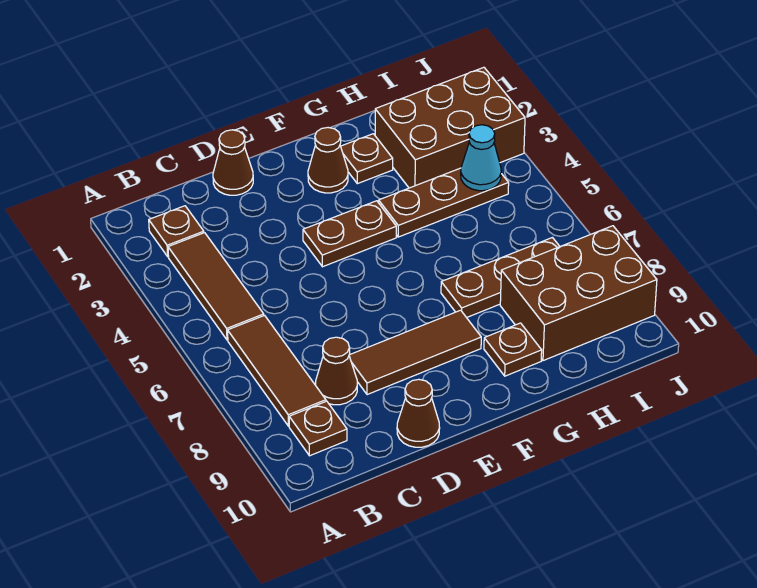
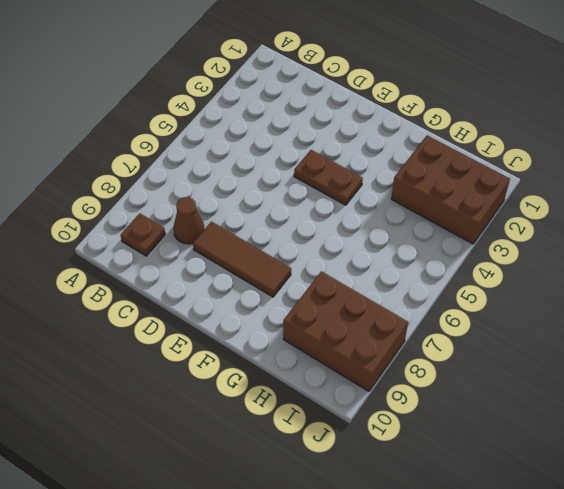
none -> brown plate B2 level 1
none -> brown tile B3:B5 level 1
none -> brown tile B6:B8 level 1

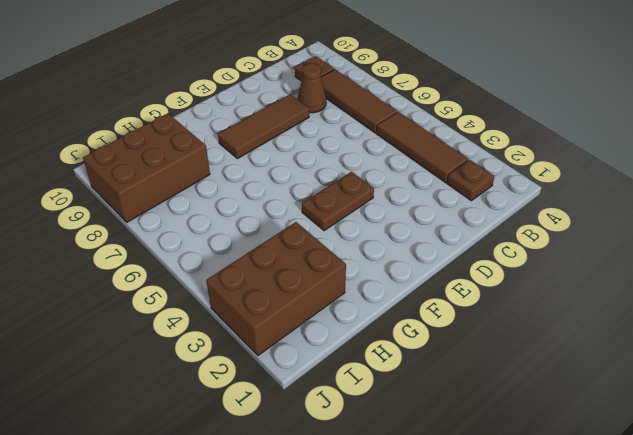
none -> brown cone D1 level 1
none -> brown cone D10 level 1
none -> brown cone F2 level 1

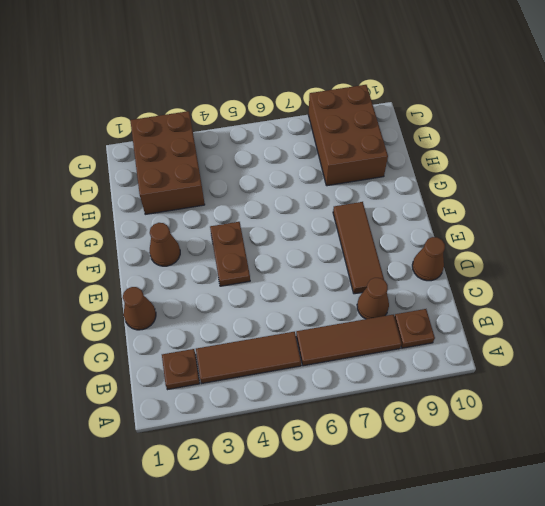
none -> brown plate G2 level 1
none -> brown plate G4:I4 level 1
none -> brown plate G7:I7 level 1

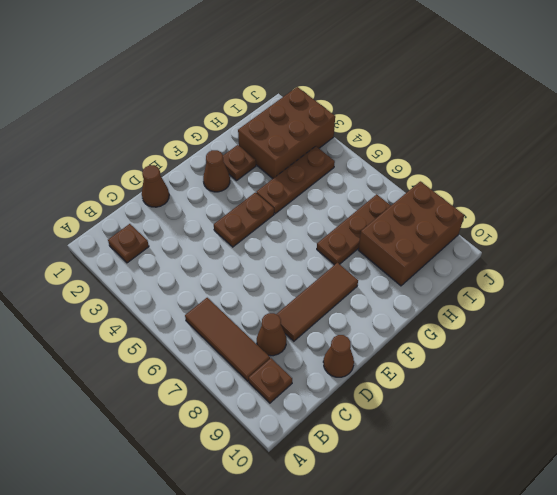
none -> brown tile B3:B5 level 1
none -> brown plate G9 level 1
none -> cyan cone I4 level 2

